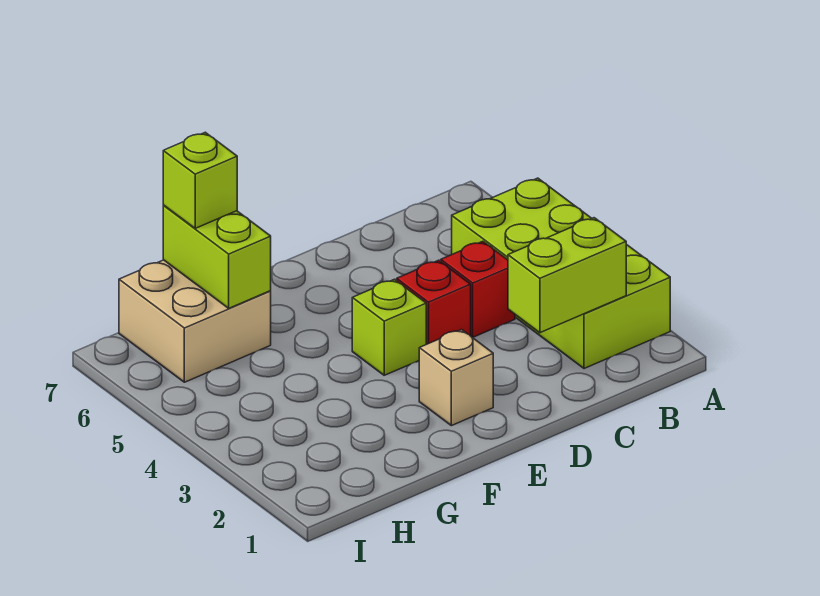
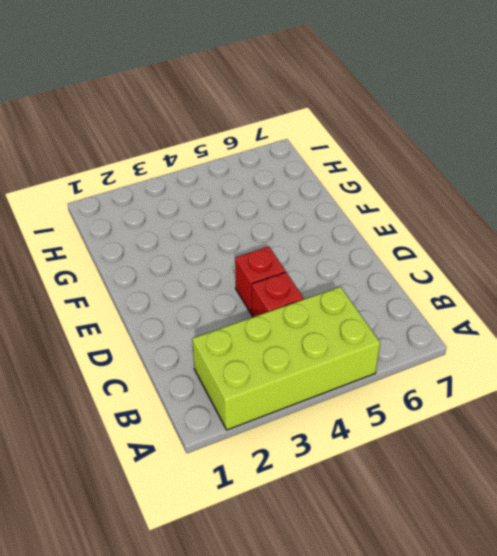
none -> tan brick E2 level 1
none -> lime brick E4 level 1

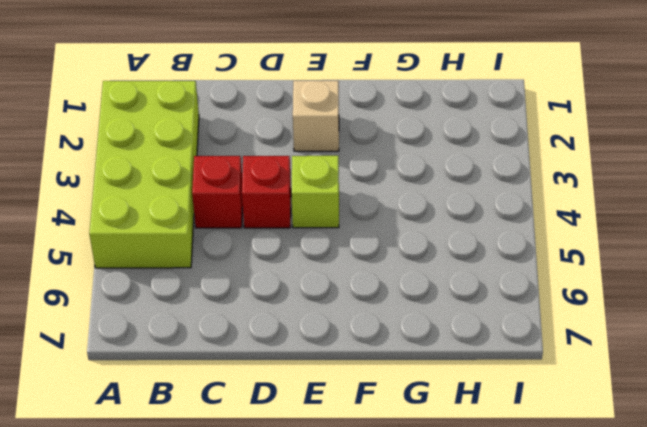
none -> tan brick G6:H7 level 1
none -> lime brick B2:C2 level 2

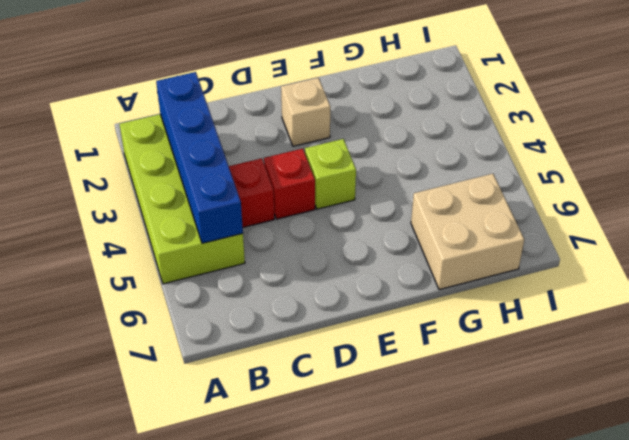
blue brick B2:B5 level 2 -> lime brick B2:C2 level 2
none -> lime brick G6:G7 level 2
none -> lime brick G7 level 3

